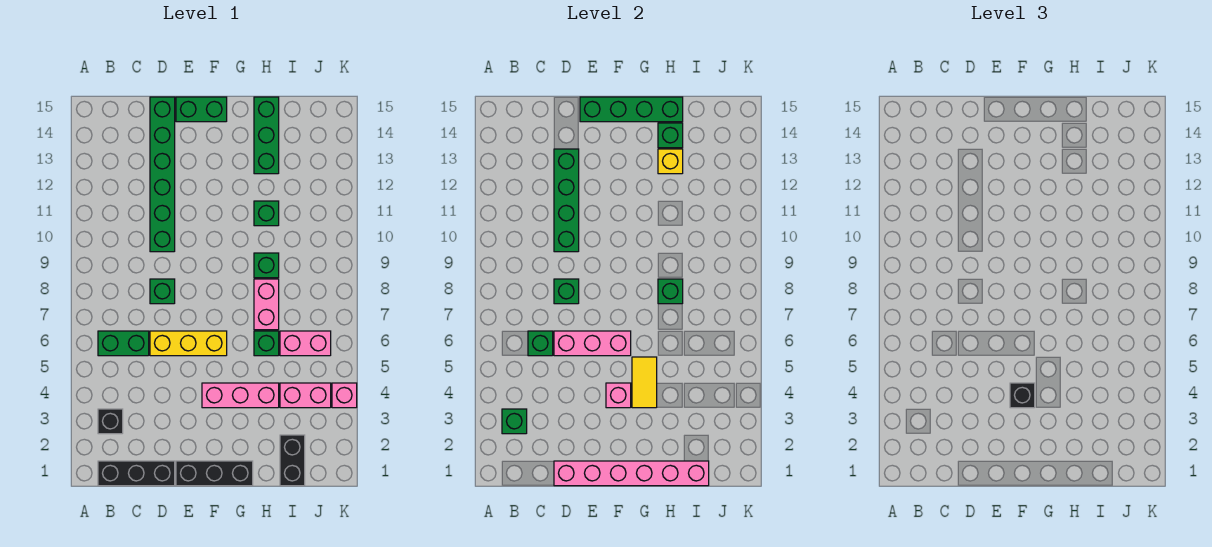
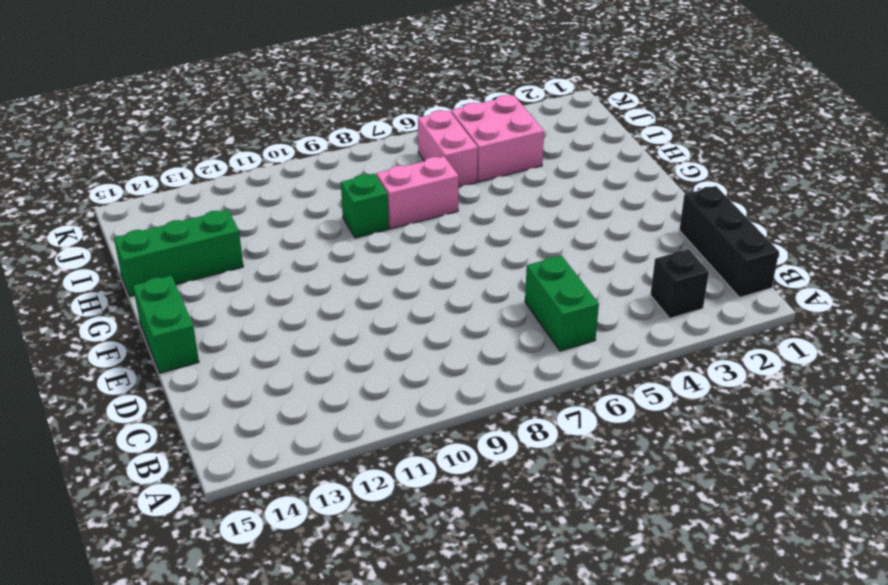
pink brick I4:J5 level 1 -> pink brick I4:J4 level 1
none -> yellow brick D6:F6 level 1
none -> green brick D8 level 1
none -> green brick D10:D15 level 1
none -> black brick E1:G1 level 1

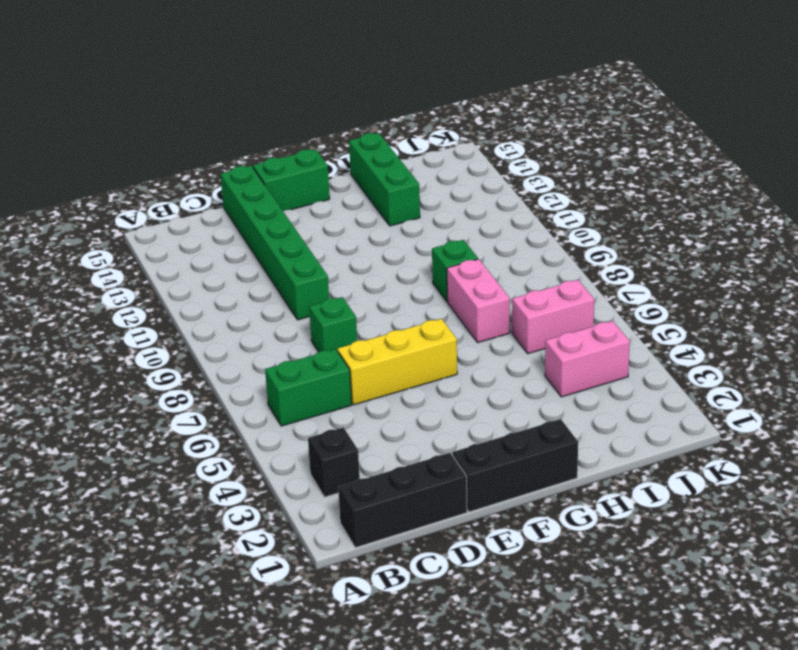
none -> pink brick F4:H4 level 1
none -> green brick H6 level 1
none -> green brick H11 level 1
none -> black brick I1:I2 level 1

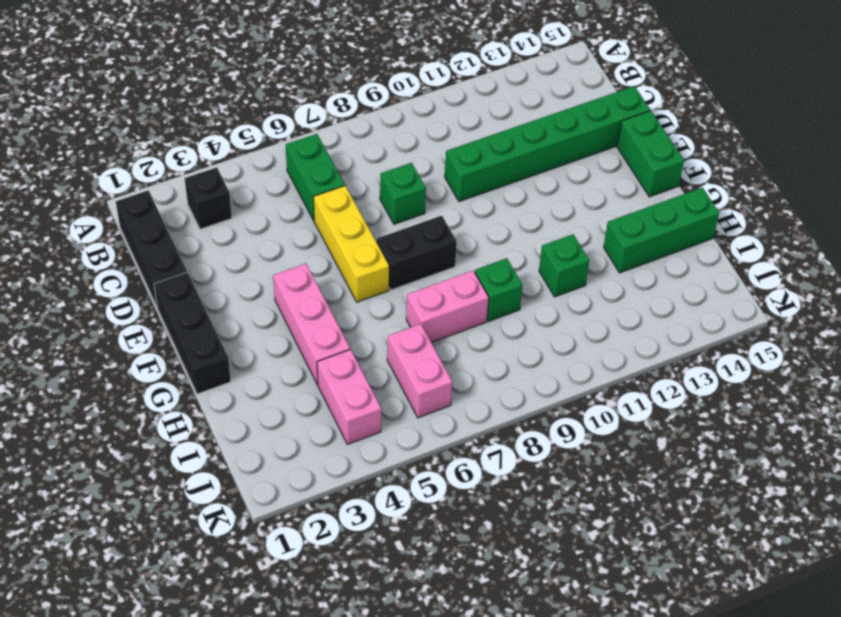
black brick F7:F8 level 1 -> black brick I1:I2 level 1
none -> green brick H6 level 1
none -> pink brick K4 level 1
none -> green brick B3 level 2
none -> green brick C6 level 2

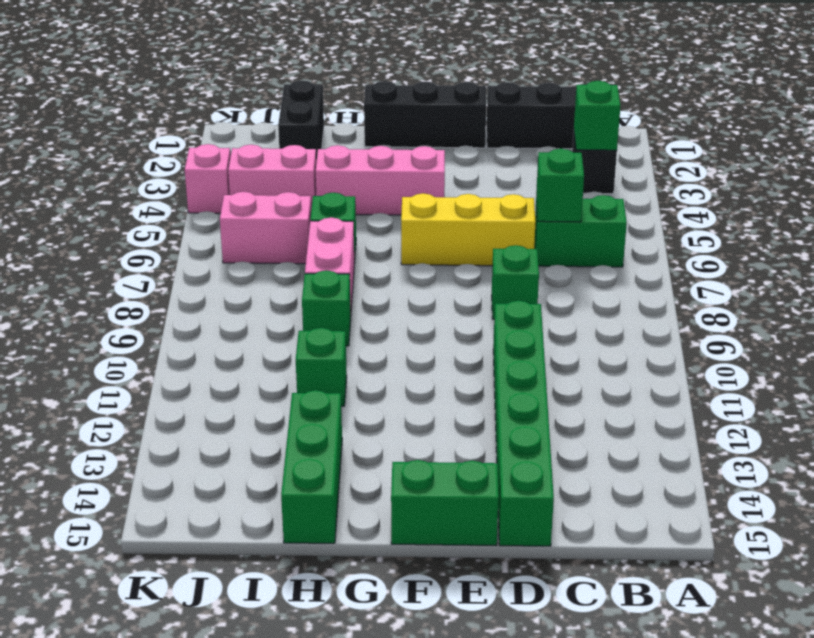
none -> pink brick D1:I1 level 2
none -> pink brick D6:F6 level 2
none -> green brick D8 level 2
none -> green brick D10:D13 level 2

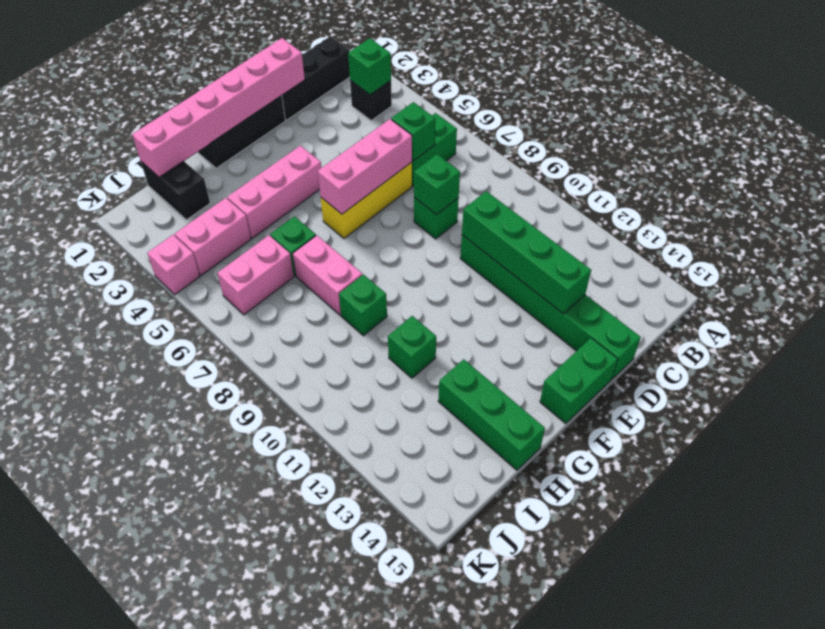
none -> green brick E15:H15 level 2
none -> pink brick F4 level 2
none -> yellow tile G4:G5 level 2
none -> green brick H8 level 2

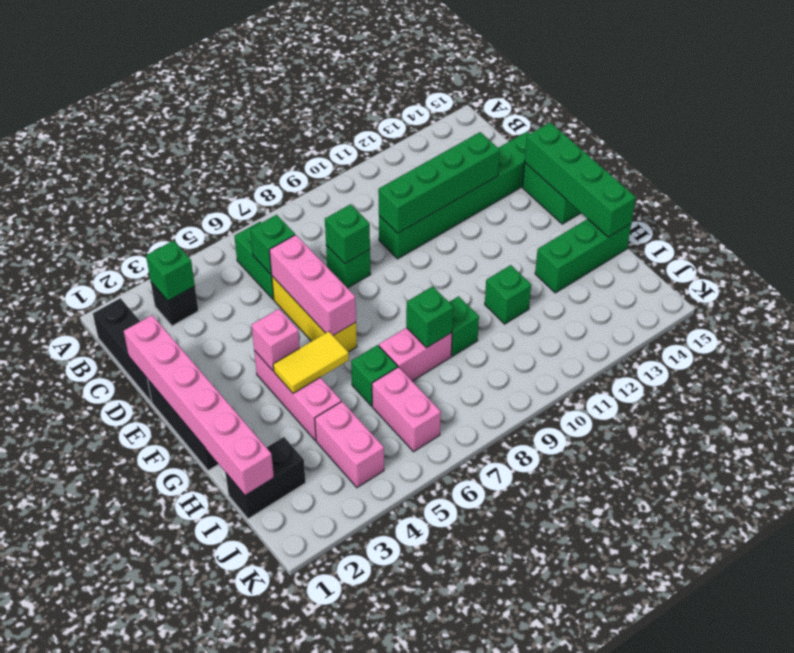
none -> pink brick K4 level 1
none -> yellow brick H13 level 2
none -> green brick H14 level 2
none -> black brick F4 level 3

